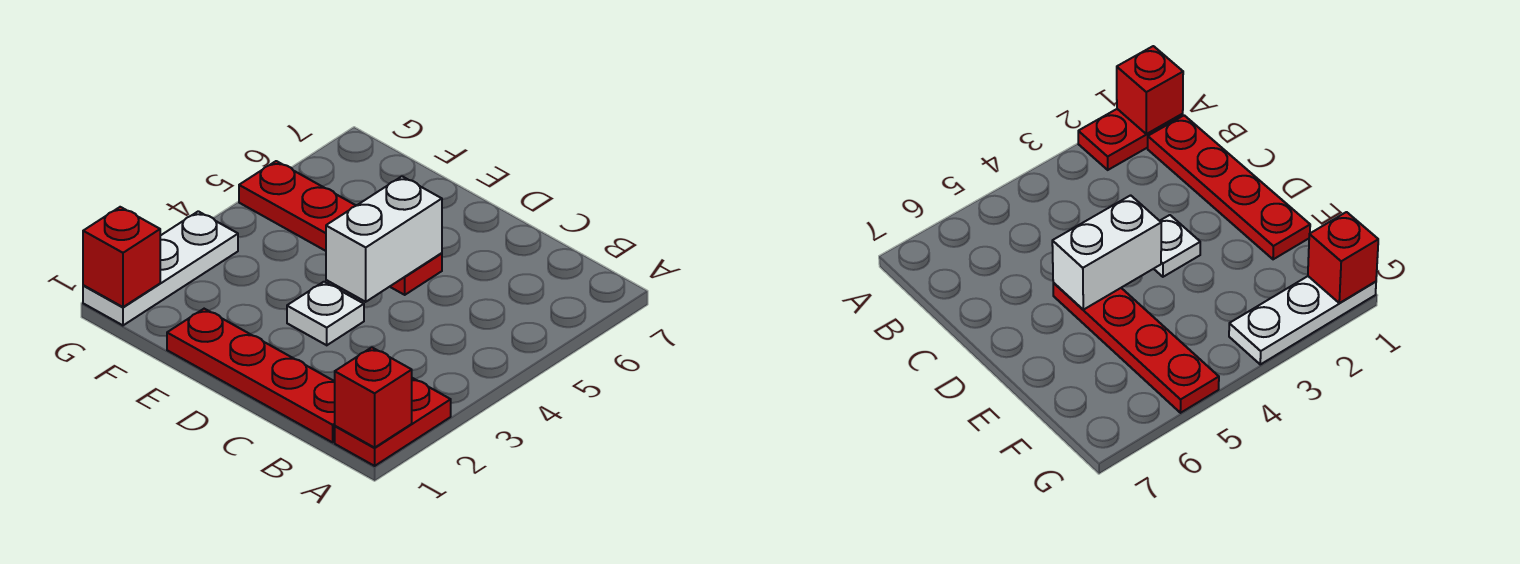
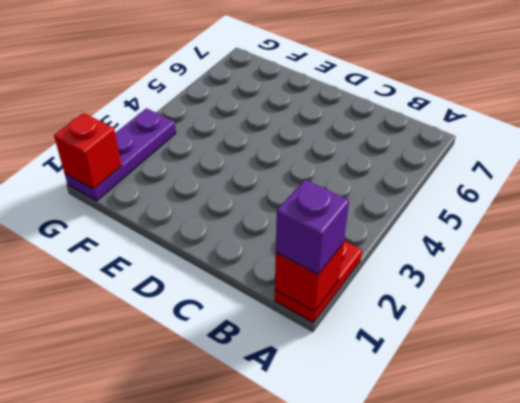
purple brick A1 level 3 -> none
purple plate G1:G3 level 1 -> white plate G1:G3 level 1
none -> red plate B1:E1 level 1
none -> white plate D3 level 1

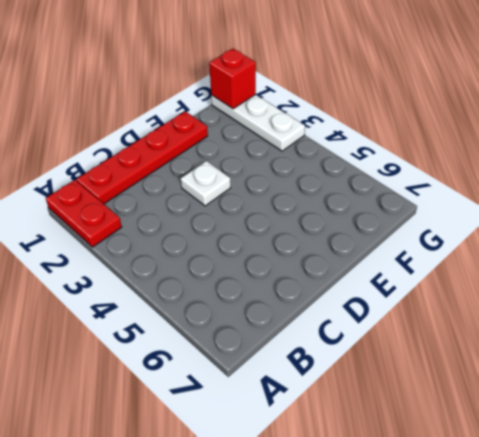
none -> red plate D5:G5 level 1
none -> red brick A1 level 2

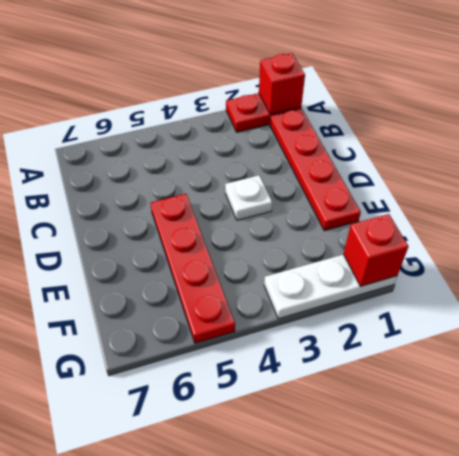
none -> white brick D4:D5 level 2

